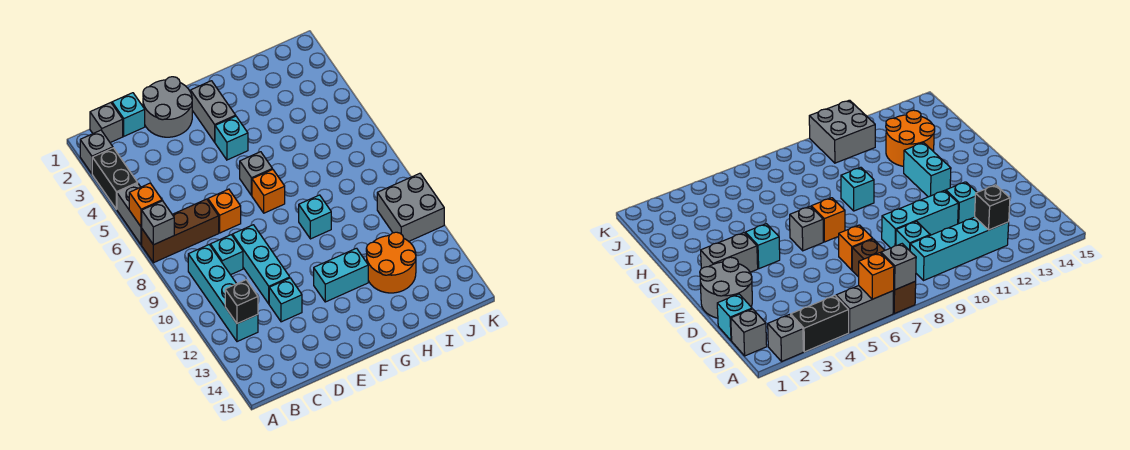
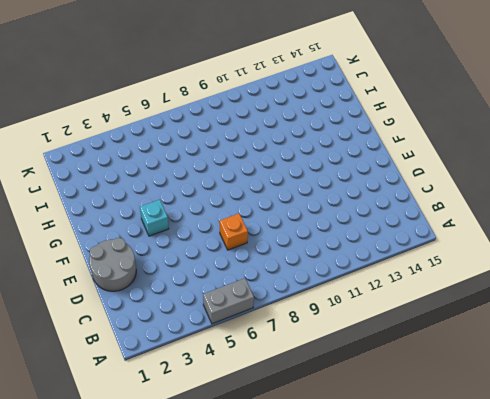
none -> grey brick A2 level 1
none -> black brick A3:A4 level 1
none -> brown brick A7:C7 level 1

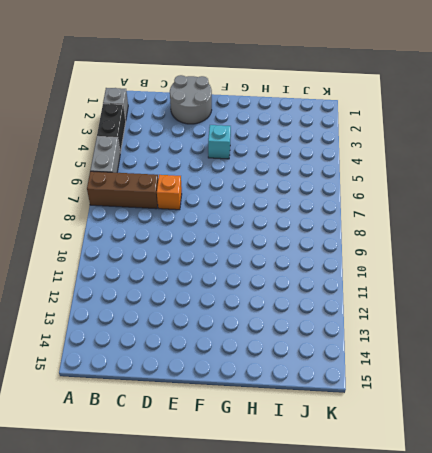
none -> grey brick B1 level 1
none -> cyan brick B9:B12 level 1
none -> cyan brick C1 level 1

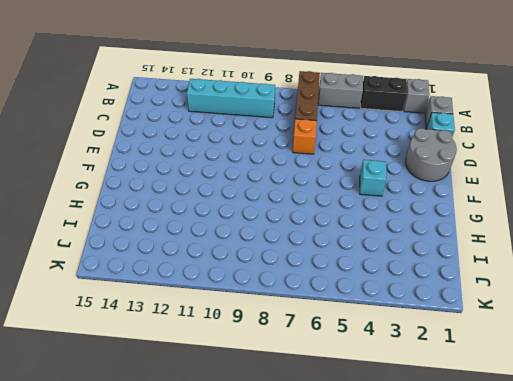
none -> cyan brick C9 level 1
none -> cyan brick D9:D11 level 1
none -> cyan brick D12 level 1

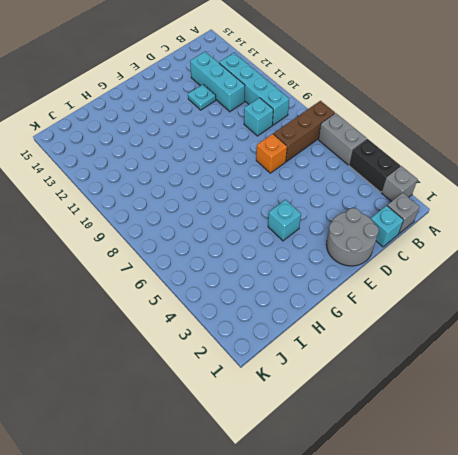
cyan brick C11:C13 level 1 -> cyan brick D9:D11 level 1
cyan plate D12 level 1 -> cyan brick D12 level 1
none -> grey brick F2:F3 level 1
none -> grey brick F6 level 1
none -> orange brick F7 level 1

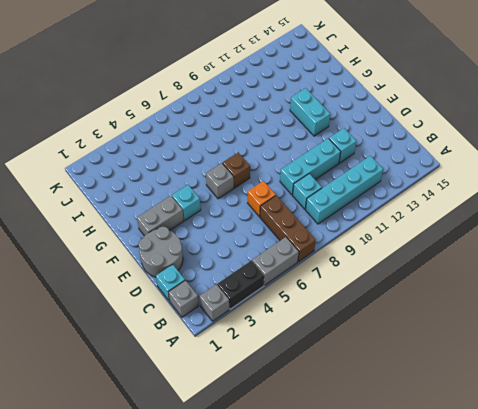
brown brick F7 level 1 -> orange brick F7 level 1
none -> cyan brick G9 level 1
none -> orange round brick H12:I13 level 1
none -> grey brick J10:K11 level 1

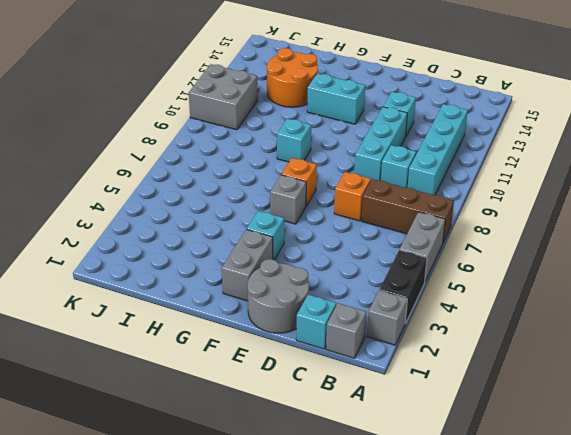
none -> orange brick A6 level 2
none -> grey brick A7 level 2
none -> black brick B12 level 2

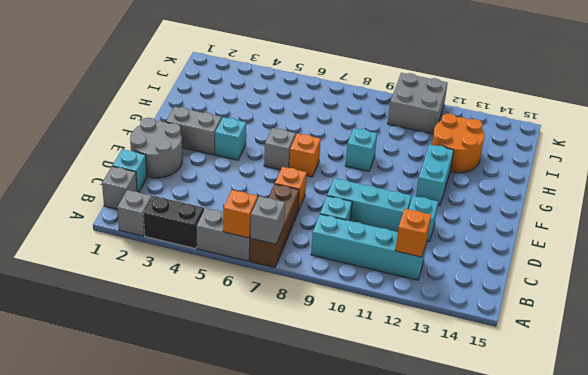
orange brick B12 level 2 -> black brick B12 level 2

